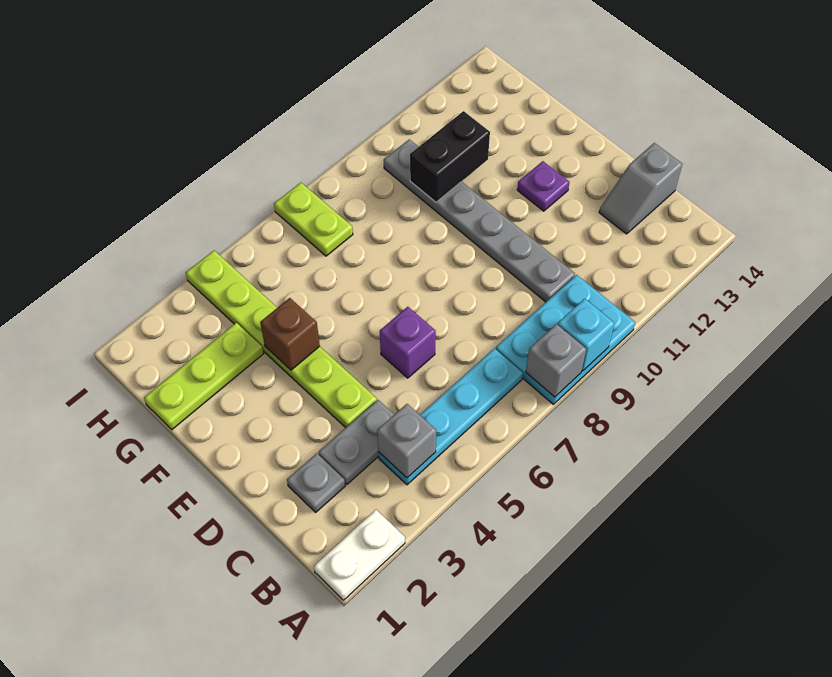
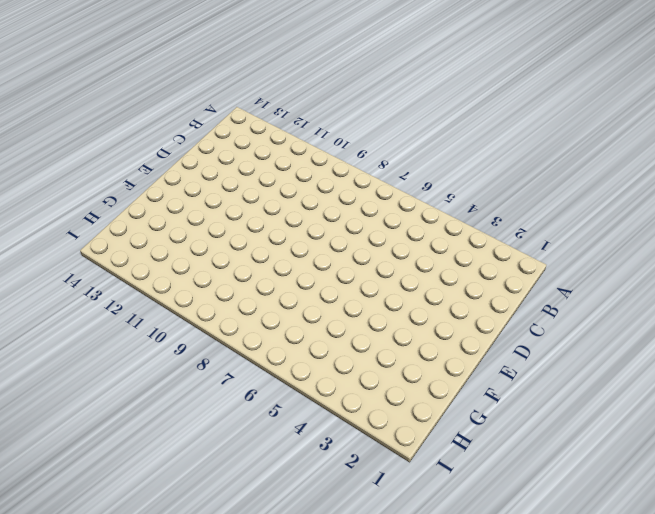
none -> white plate A1:A2 level 1
none -> cyan plate A8:B10 level 1
none -> cyan plate B4:B7 level 1

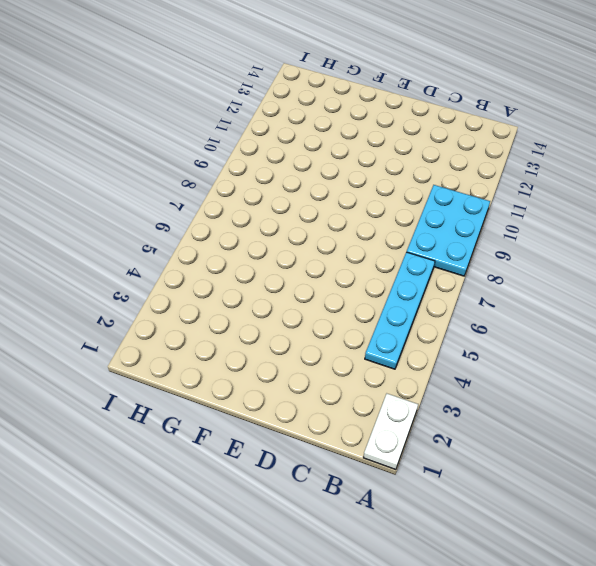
none -> grey plate C2 level 1
none -> grey plate C3:C4 level 1
none -> grey plate C10:H10 level 1

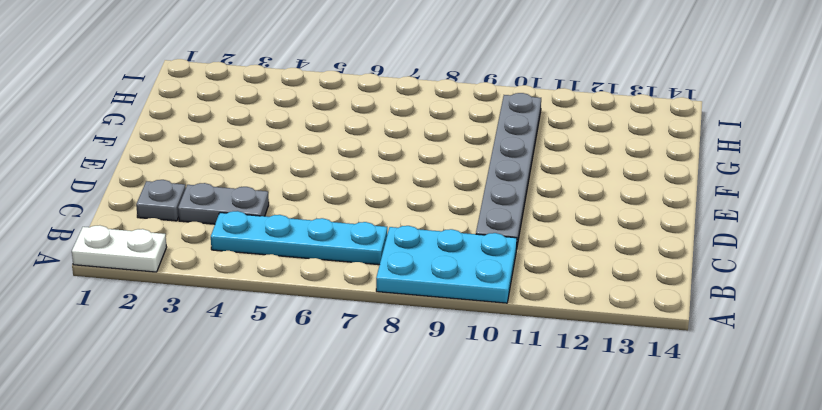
none -> grey slope C13:C14 level 1 top 14
none -> lime plate D4:I4 level 1
none -> purple brick D6 level 1

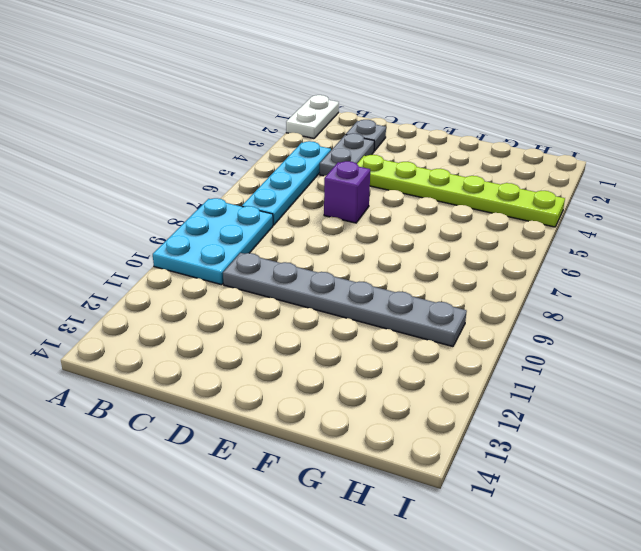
none -> grey slope C13:C14 level 1 top 14
none -> purple plate E12 level 1
none -> lime plate G1:G3 level 1

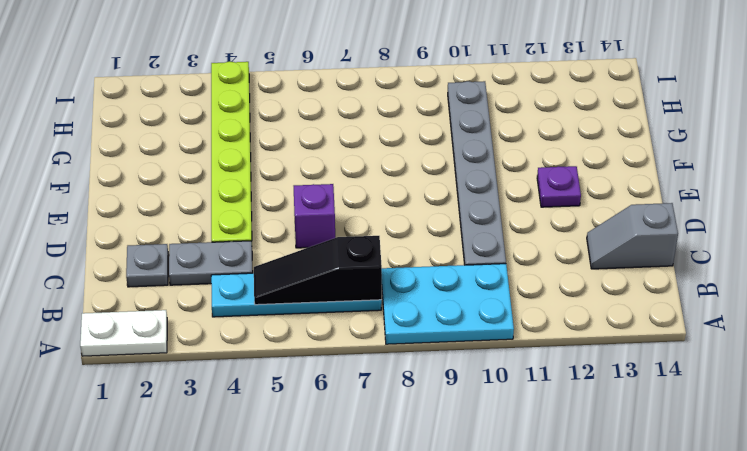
black slope B5:B7 level 2 top 7 -> none
none -> lime plate G1:G3 level 1
none -> lime plate H7:I7 level 1
none -> grey brick A8 level 2

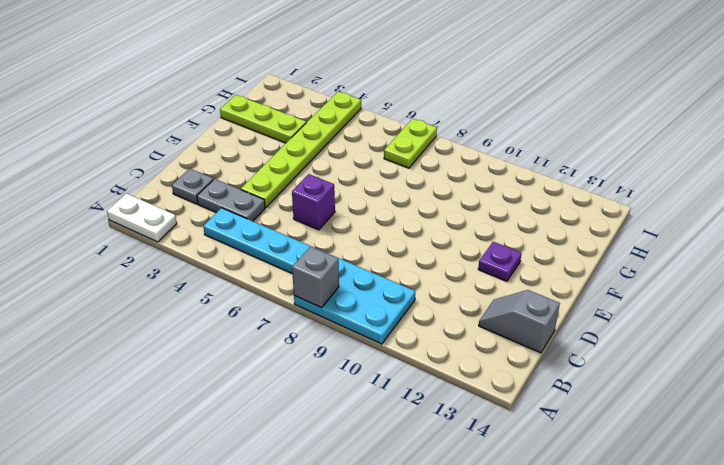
none -> grey plate C10:H10 level 1
none -> cyan brick A9 level 2
none -> grey brick B4 level 2

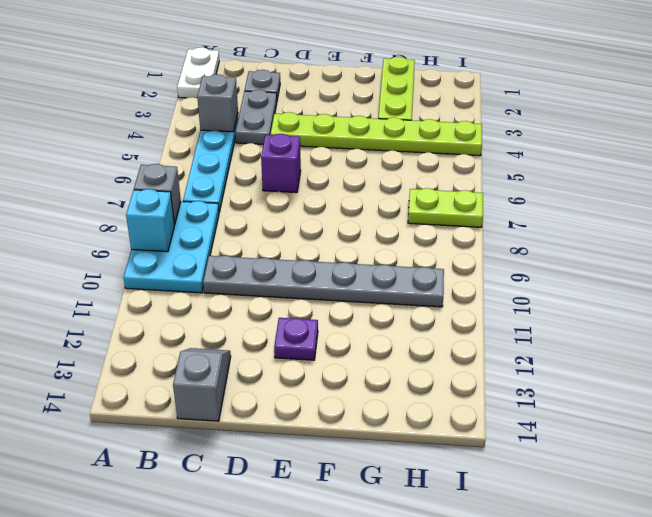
none -> brown brick F4 level 2
none -> black brick G10:G11 level 2

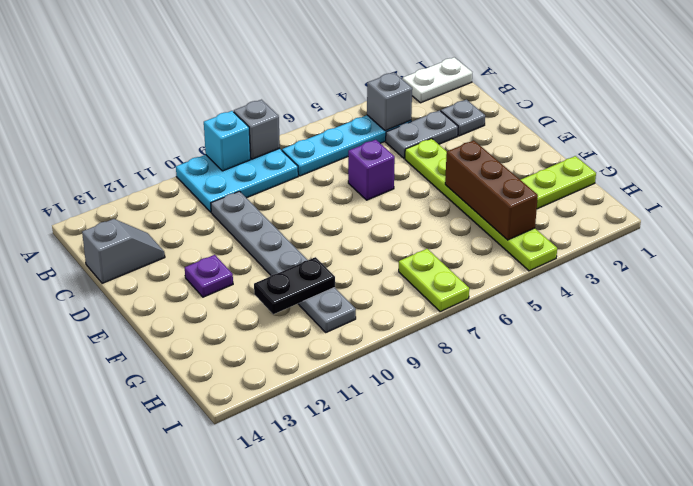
brown brick F4:H4 level 2 -> brown brick F4 level 2
black plate G10:G11 level 2 -> black brick G10:G11 level 2

